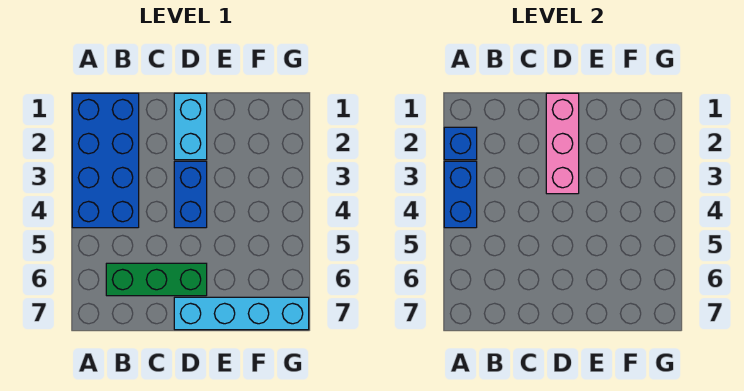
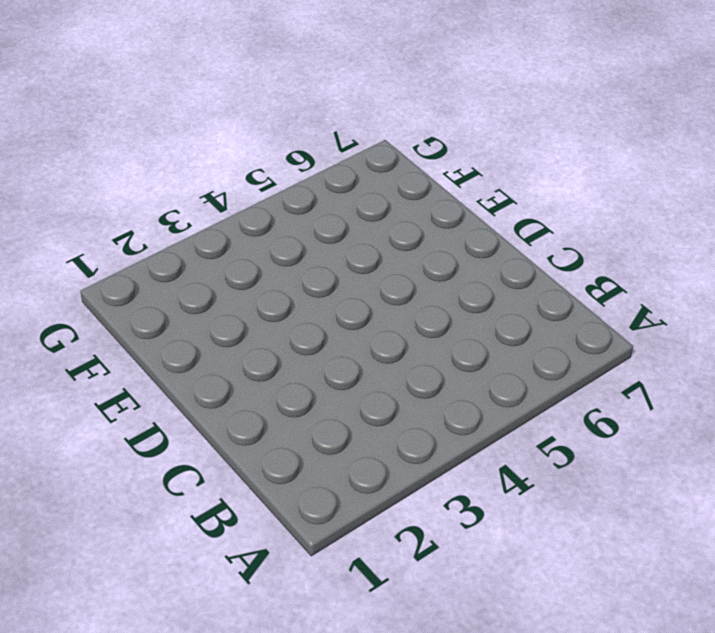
none -> blue brick A1:B4 level 1
none -> green brick B6:D6 level 1

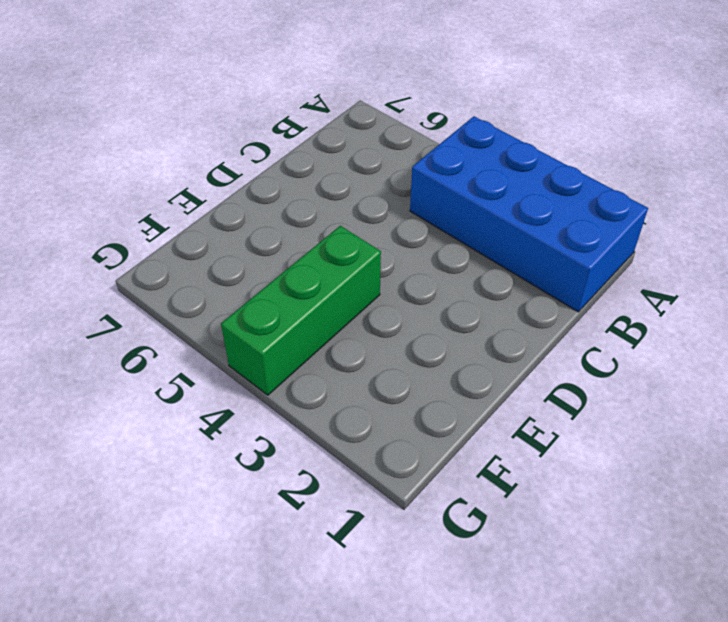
green brick E4:G4 level 1 -> green brick B6:D6 level 1
none -> cyan brick D1:D2 level 1
none -> blue brick D3:D4 level 1

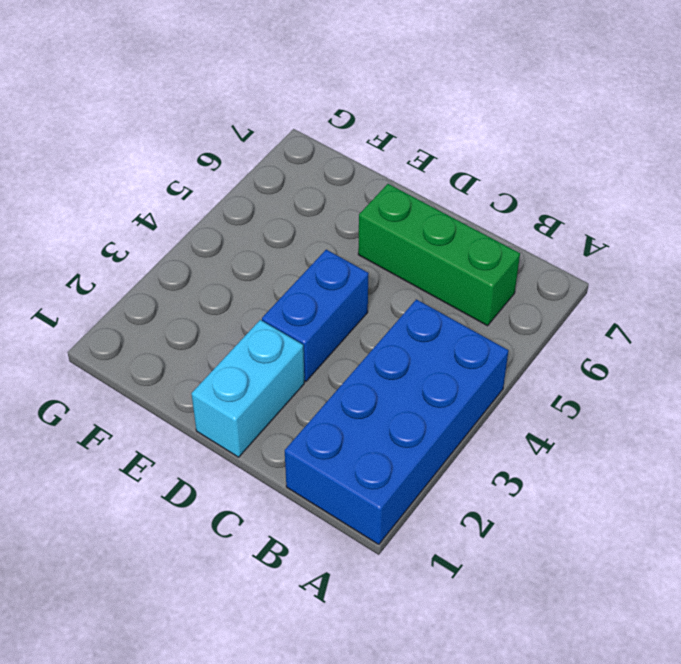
none -> cyan brick D7:G7 level 1
none -> blue brick A2 level 2

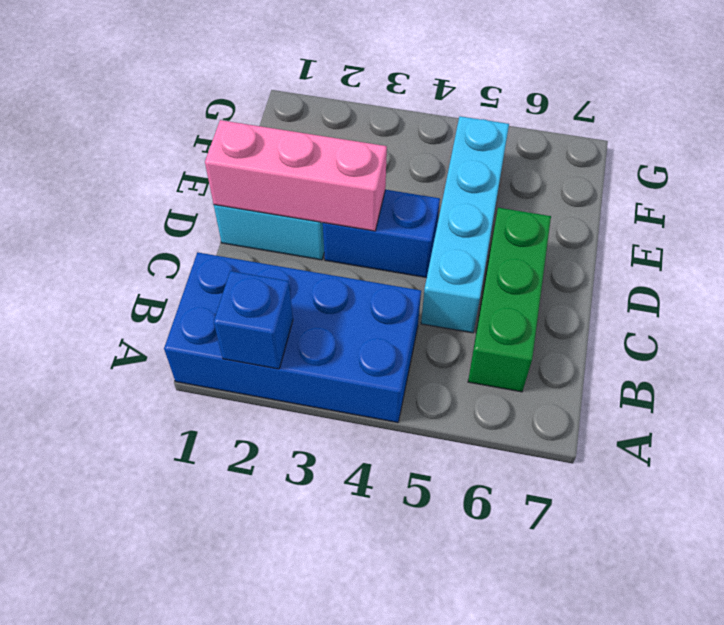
cyan brick C5:F5 level 1 -> cyan brick D7:G7 level 1
none -> blue brick A3:A4 level 2

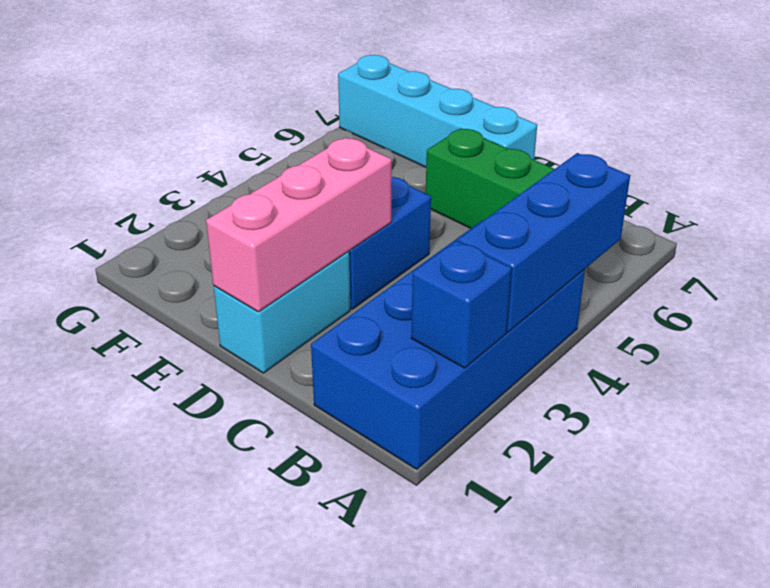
blue brick A3:A5 level 2 -> blue brick A3:A4 level 2

